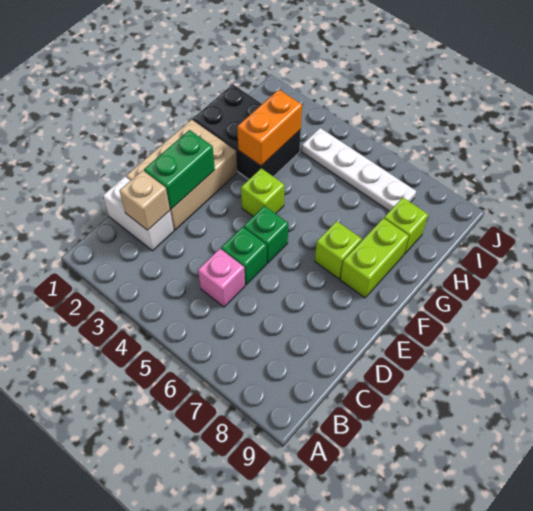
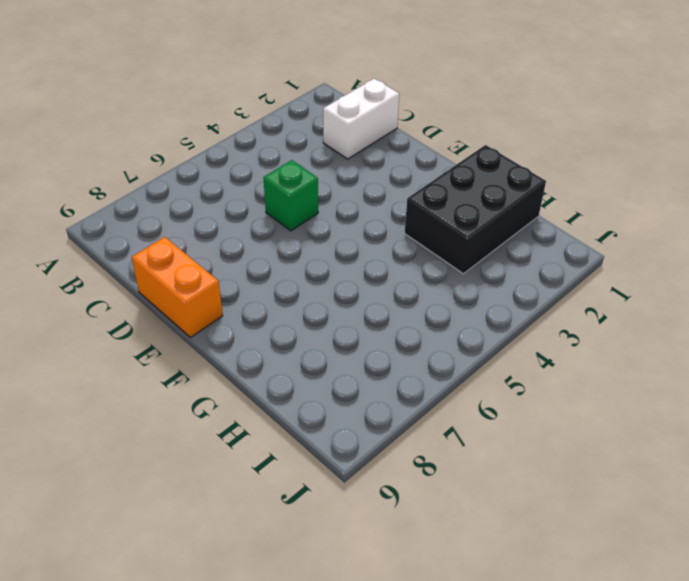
orange brick D9:E9 level 1 -> orange brick G3:H3 level 2
none -> pink brick C5 level 1
none -> tan brick D1:F2 level 1
none -> green brick E5 level 1

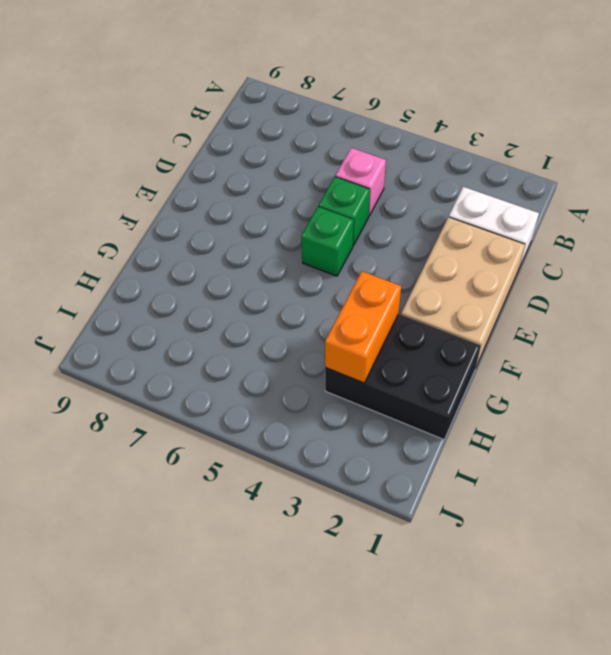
none -> lime brick F4 level 1
none -> lime brick F7 level 1
none -> lime brick F8:G8 level 1

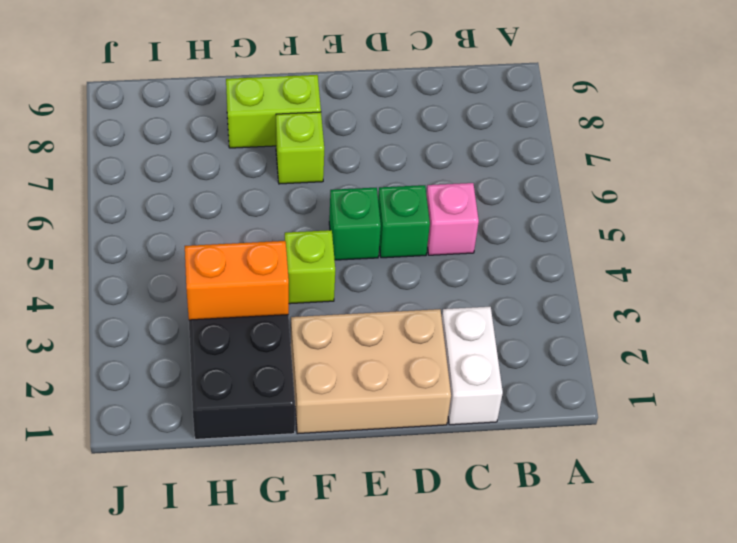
none -> lime brick H8 level 1
none -> white plate I4:I7 level 1
none -> tan brick C2 level 2

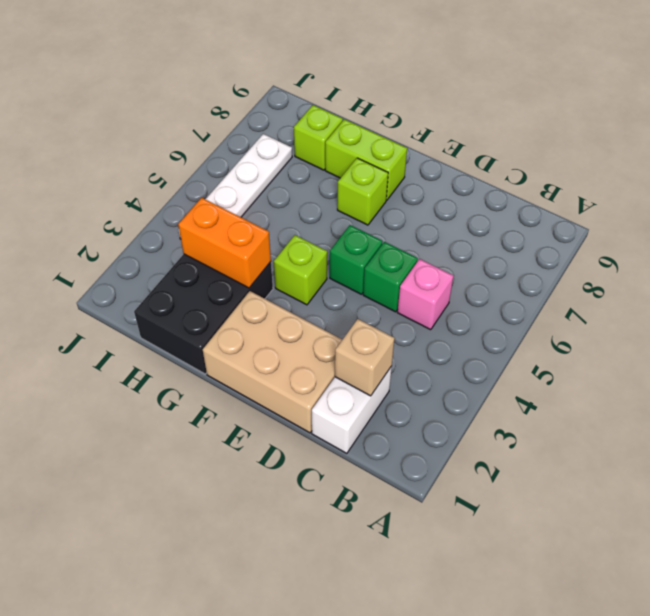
none -> green brick D2:E2 level 2

